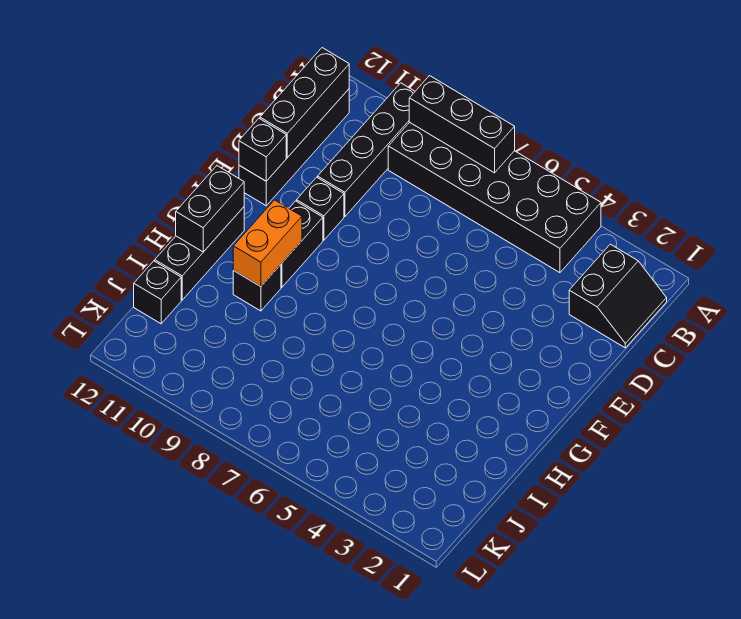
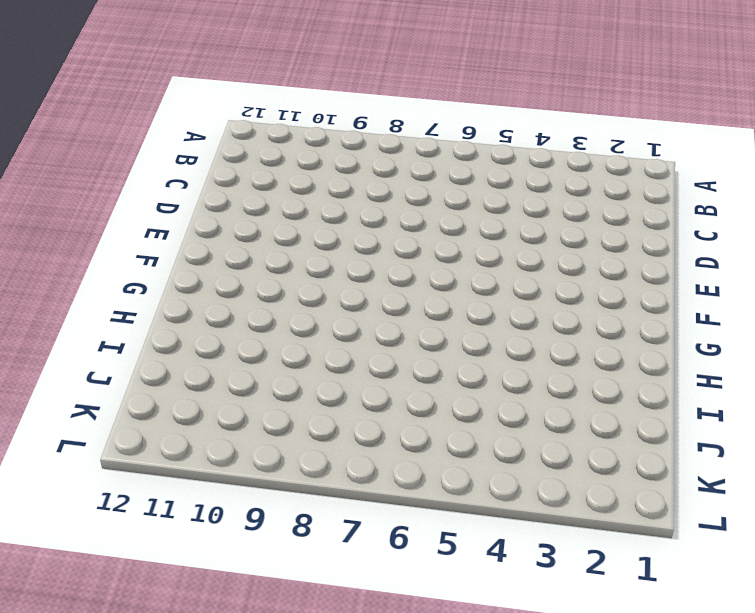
none -> black brick A4:B9 level 1
none -> black brick A10:D10 level 1
none -> black slope B1:C2 level 1 top 2

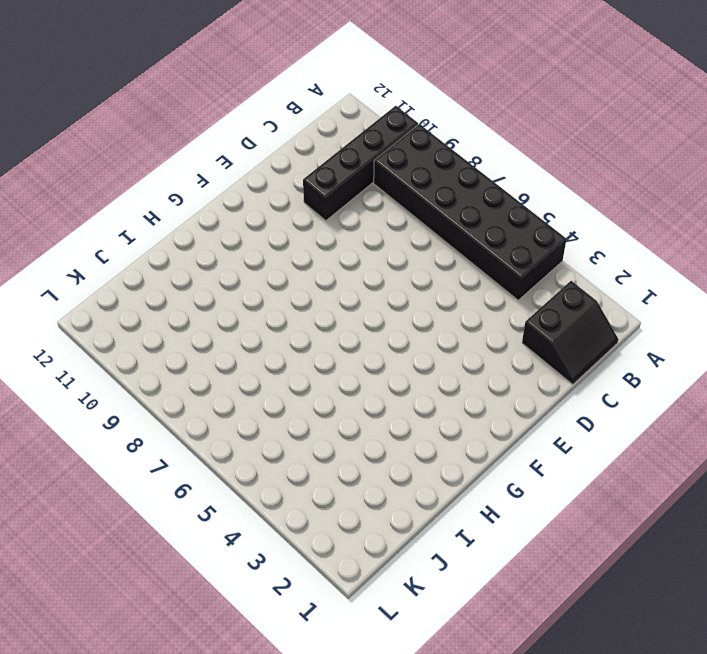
none -> black brick B12:E12 level 1
none -> black brick E10 level 1
none -> black brick F10:G10 level 1

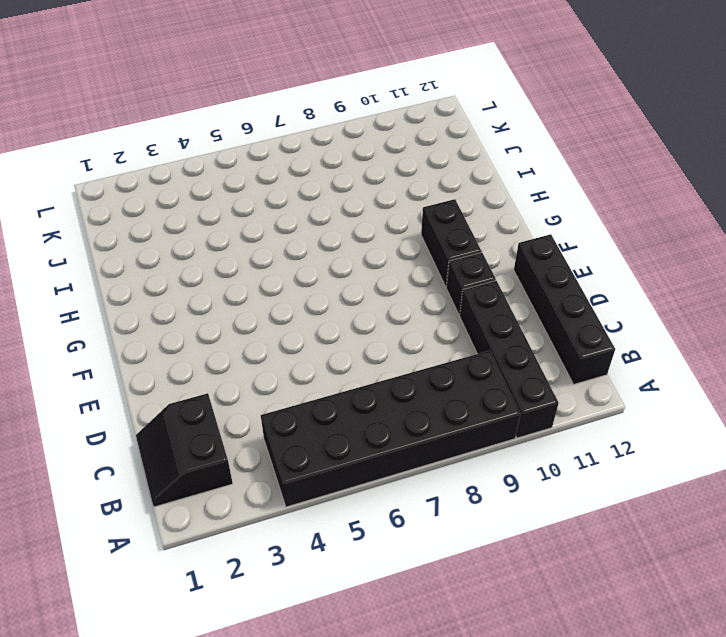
none -> black brick G12:I12 level 1
none -> black brick H10 level 1
none -> black brick J12 level 1

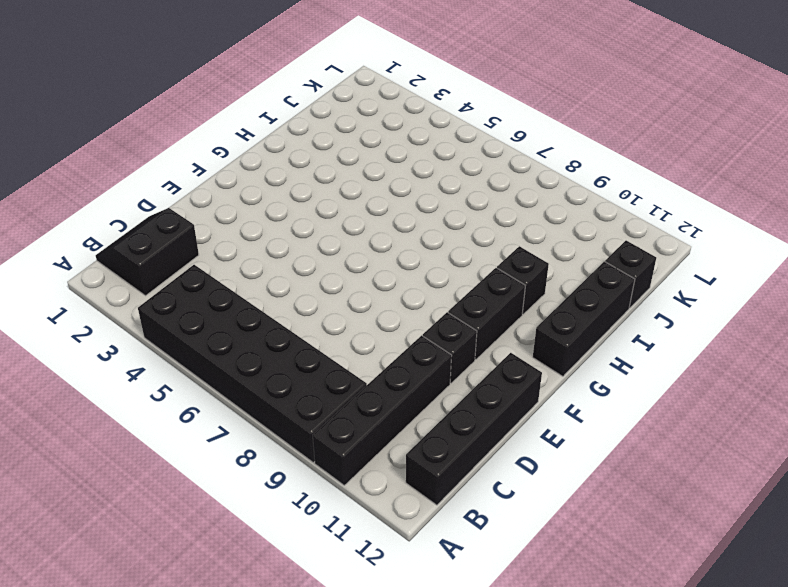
none -> black brick A7:A9 level 2
none -> black brick B12:D12 level 2
none -> black brick E12 level 2

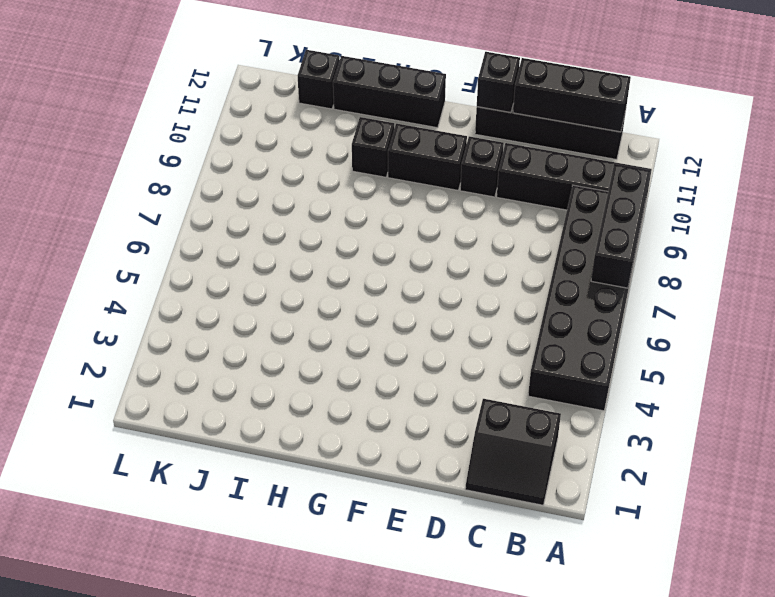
none -> orange brick G10:H10 level 2
none -> black brick G12:H12 level 2

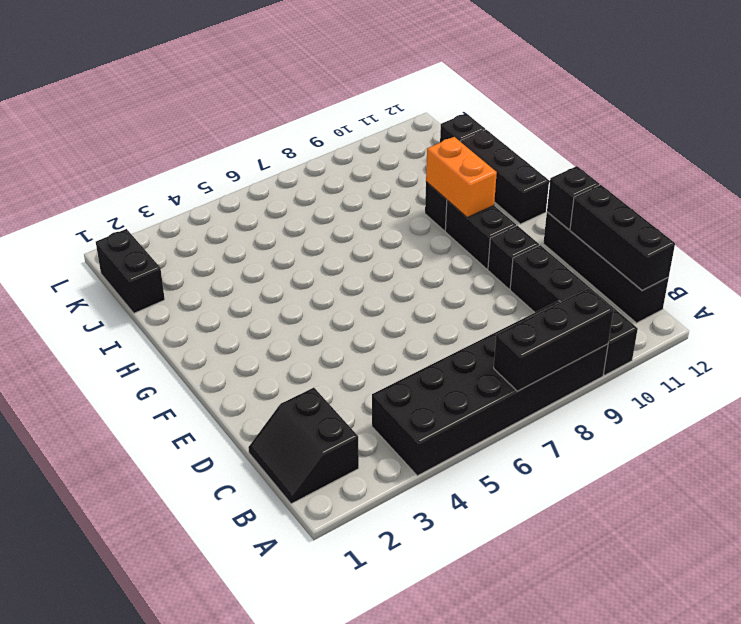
black brick J1:K1 level 1 -> black brick G12:H12 level 2

